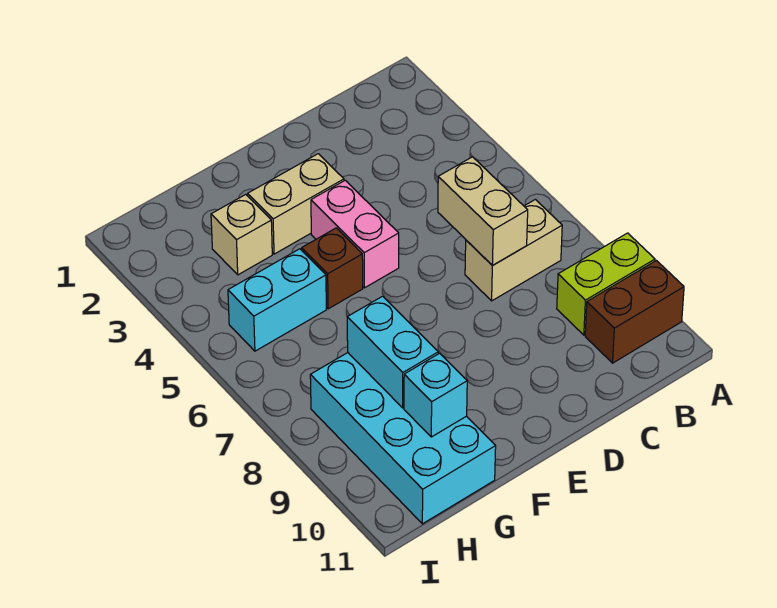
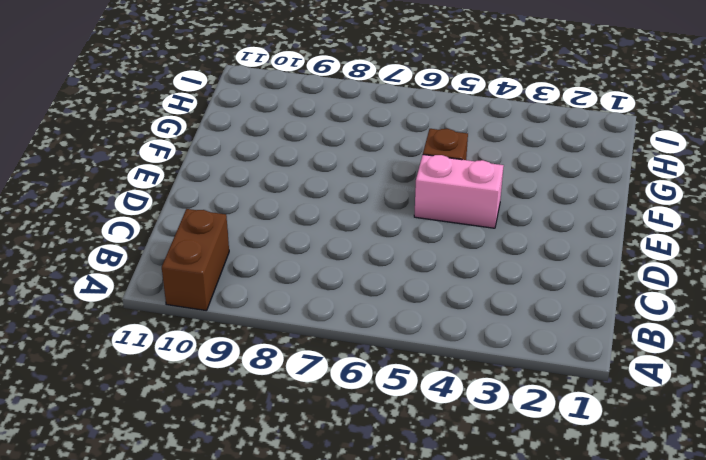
none -> lime brick A9:B9 level 1
none -> tan brick B7:C7 level 1
none -> tan brick E3:F3 level 1

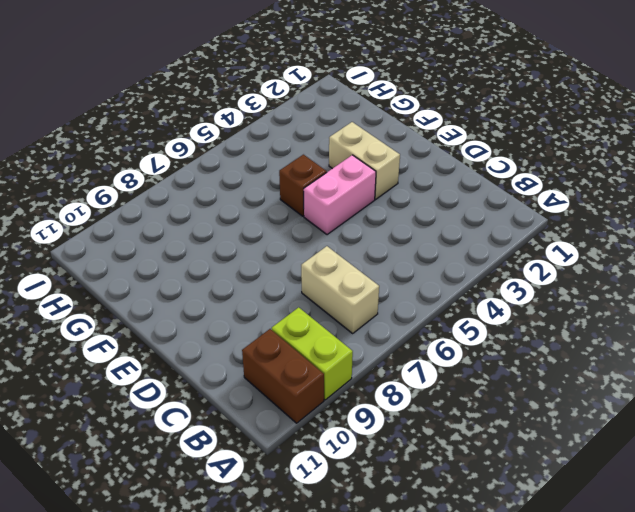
none -> tan brick G3 level 1
none -> cyan brick G5:H5 level 1
none -> cyan brick G8:H11 level 1

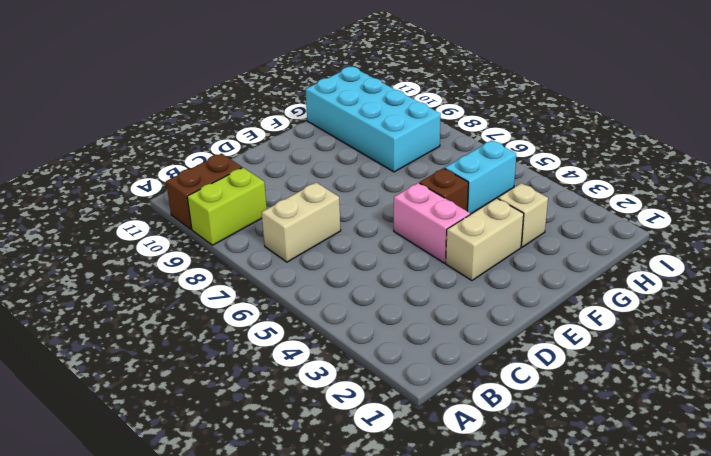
none -> tan brick C6:C7 level 2
none -> cyan brick G8:G9 level 2
none -> cyan brick G10 level 2

